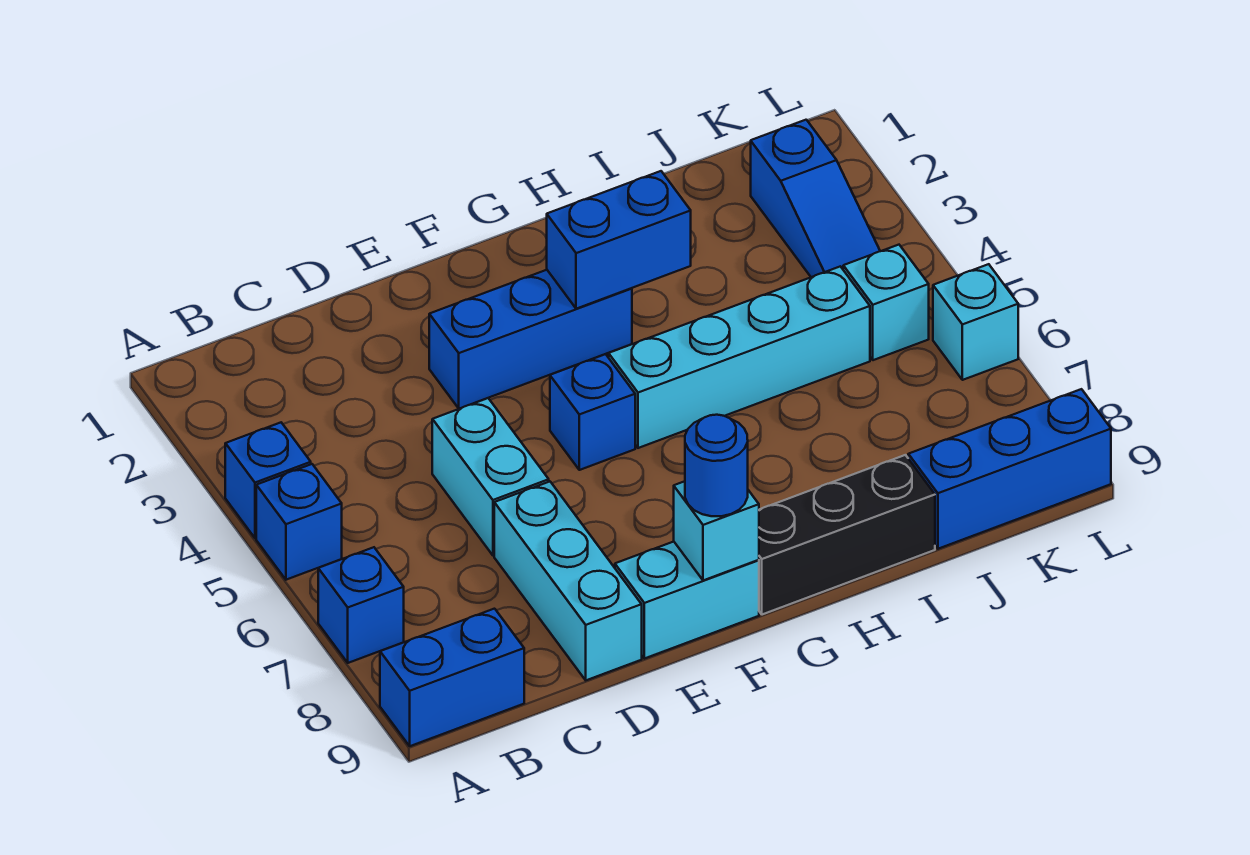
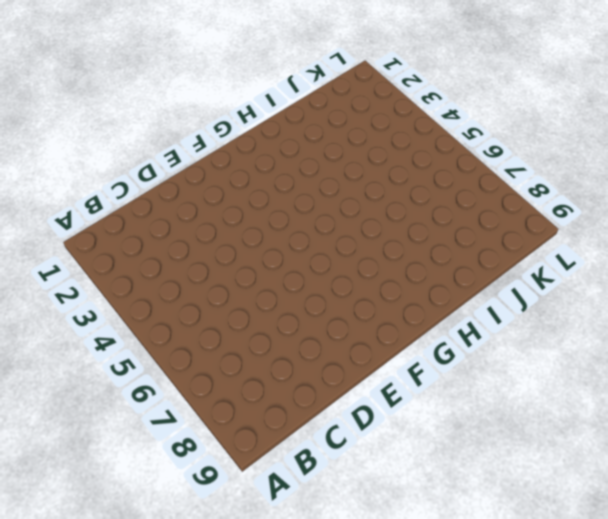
none -> blue brick A4 level 1
none -> blue brick A5 level 1
none -> blue brick A7 level 1

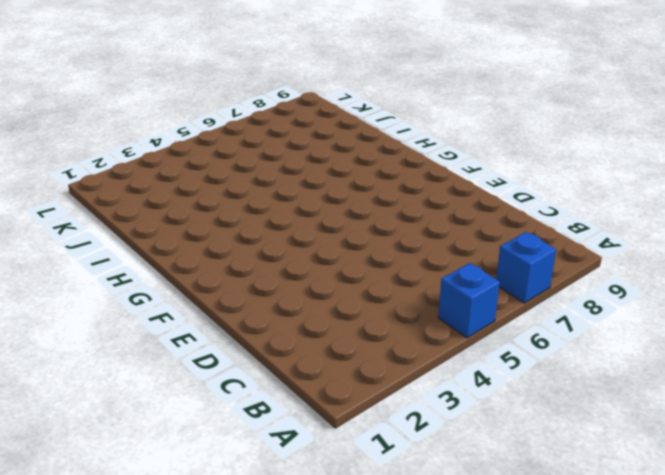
none -> blue brick A4 level 1
none -> blue brick A9:B9 level 1
none -> cyan brick D5:D6 level 1

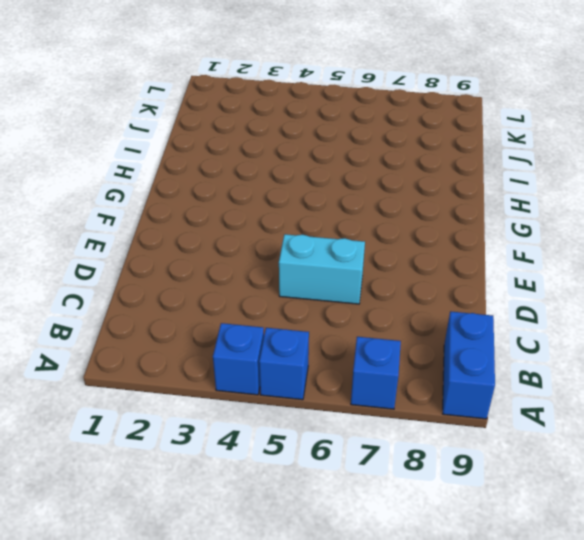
none -> cyan brick D7:D9 level 1
none -> blue brick E3:G3 level 1
none -> cyan brick E9:F9 level 1

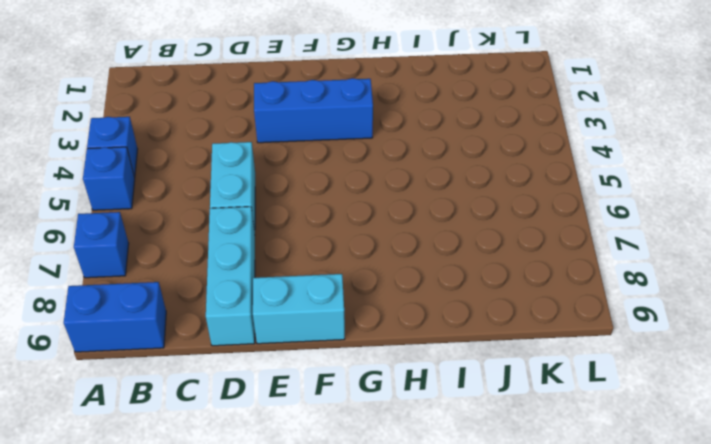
none -> blue brick F5 level 1
none -> cyan brick G5:J5 level 1
none -> black brick G9:I9 level 1

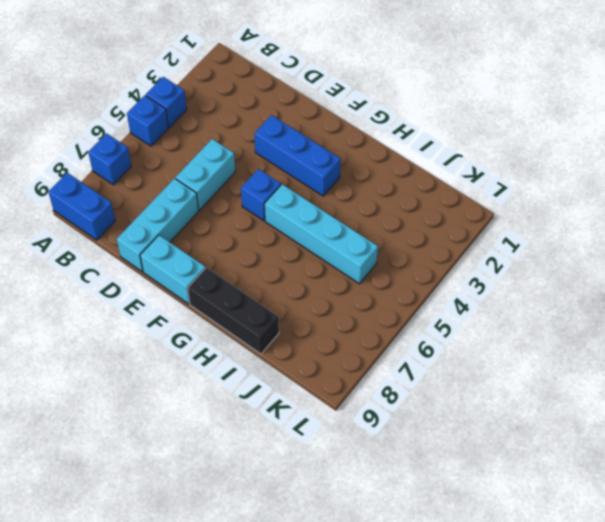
none -> blue brick J9:L9 level 1
none -> blue slope K2:K4 level 1 top 2
none -> cyan brick K5 level 1

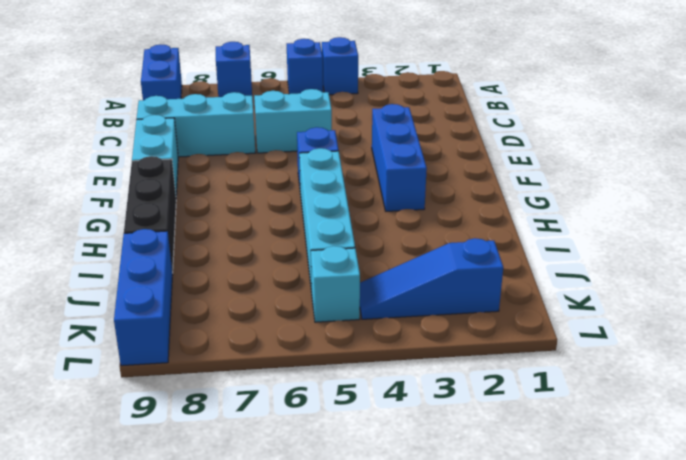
none -> cyan brick L6 level 1
none -> cyan brick F9 level 2
none -> blue brick G3:H3 level 2

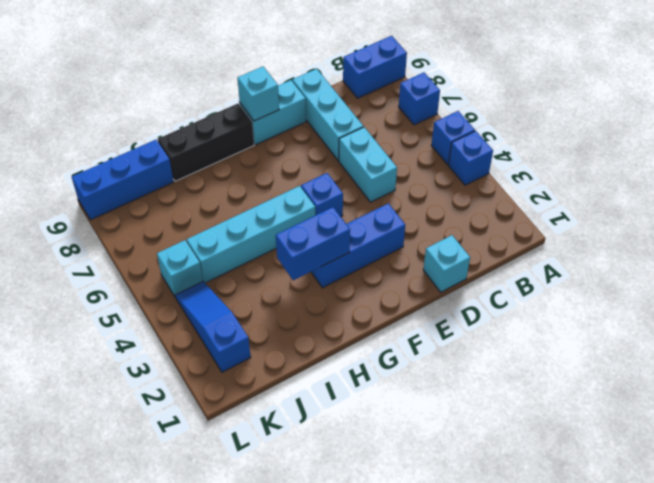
cyan brick D1 level 1 -> cyan brick L6 level 1
none -> blue round brick F9 level 3

